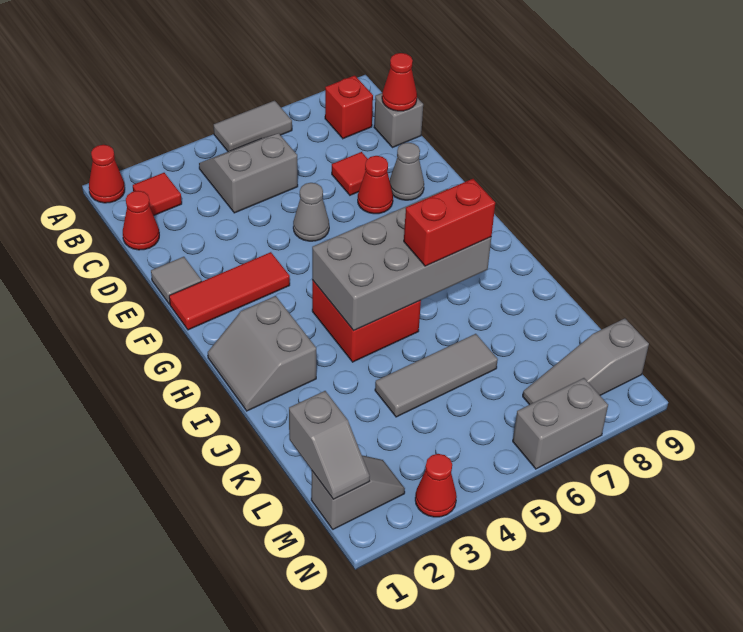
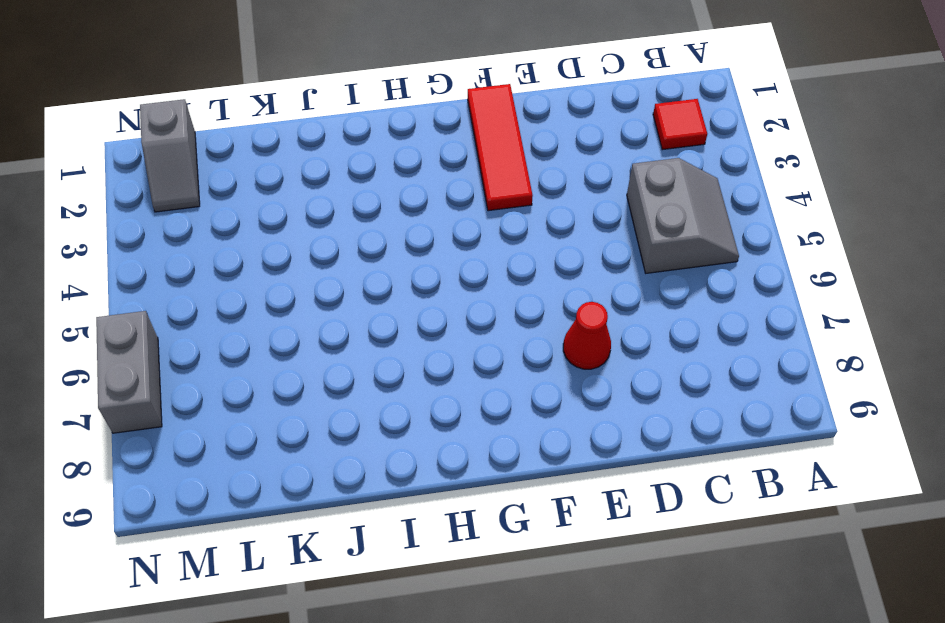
none -> red cone A1 level 1
none -> grey tile A5:A6 level 1
none -> red brick B8 level 1

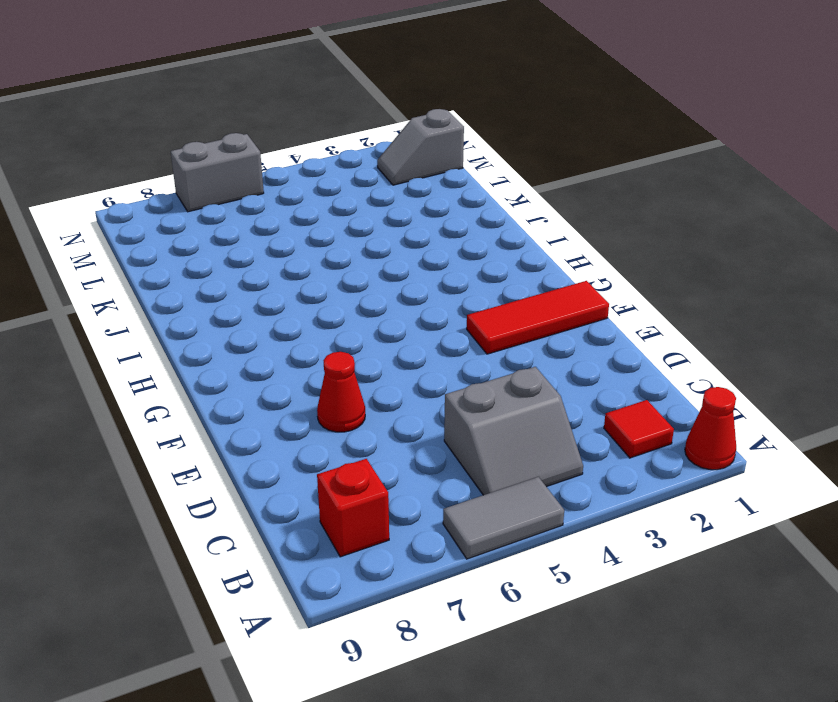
none -> red cone C1 level 1
none -> grey brick C9 level 1
none -> red tile D7 level 1

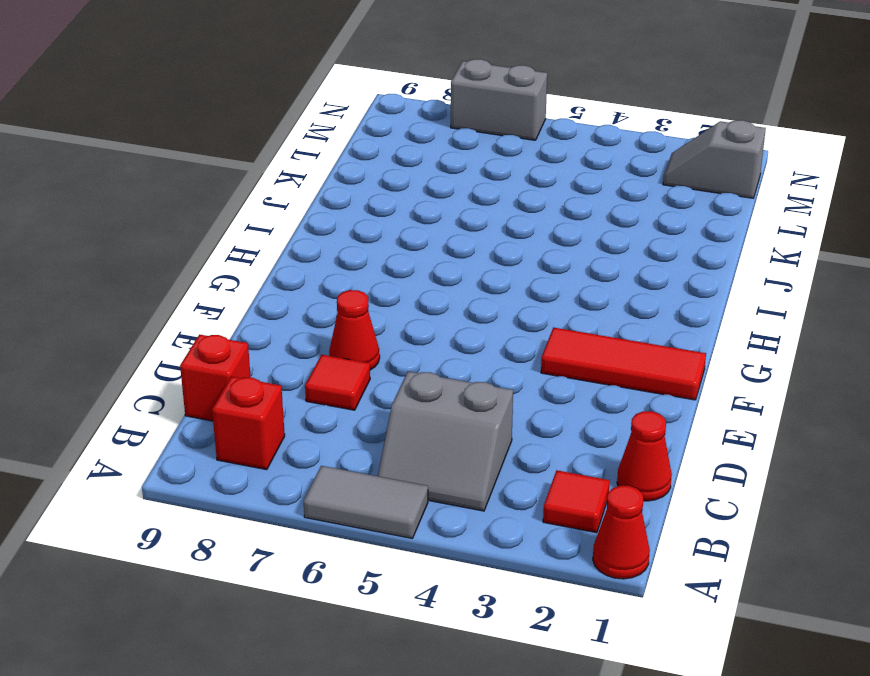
red brick C9 level 1 -> grey brick C9 level 1
none -> grey tile E1 level 1
none -> grey cone E5 level 1
none -> grey cone E8 level 1

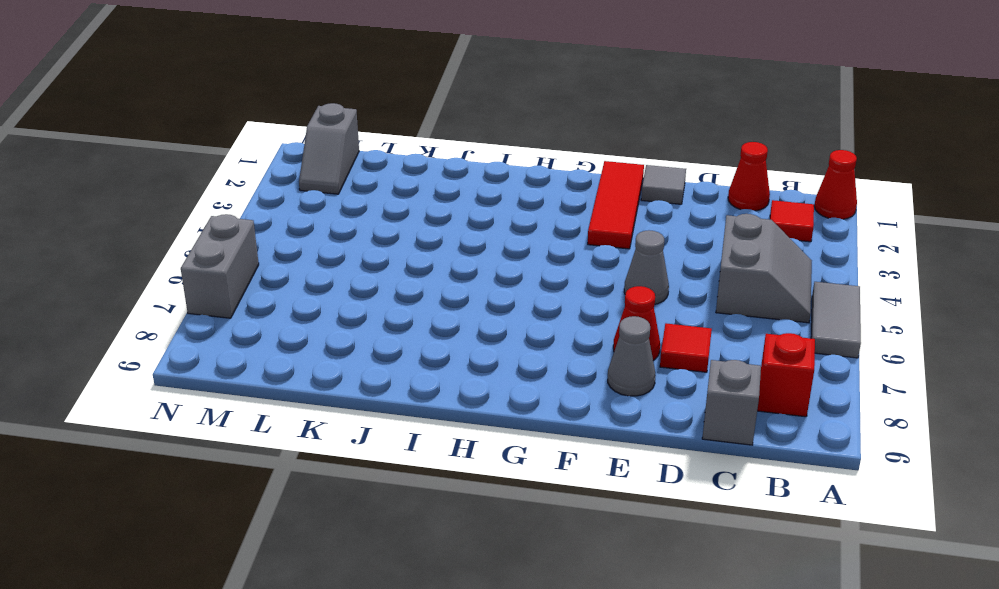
none -> grey slope H1:I2 level 1 top 2
none -> red brick H4:I5 level 1
none -> grey tile K4:K6 level 1

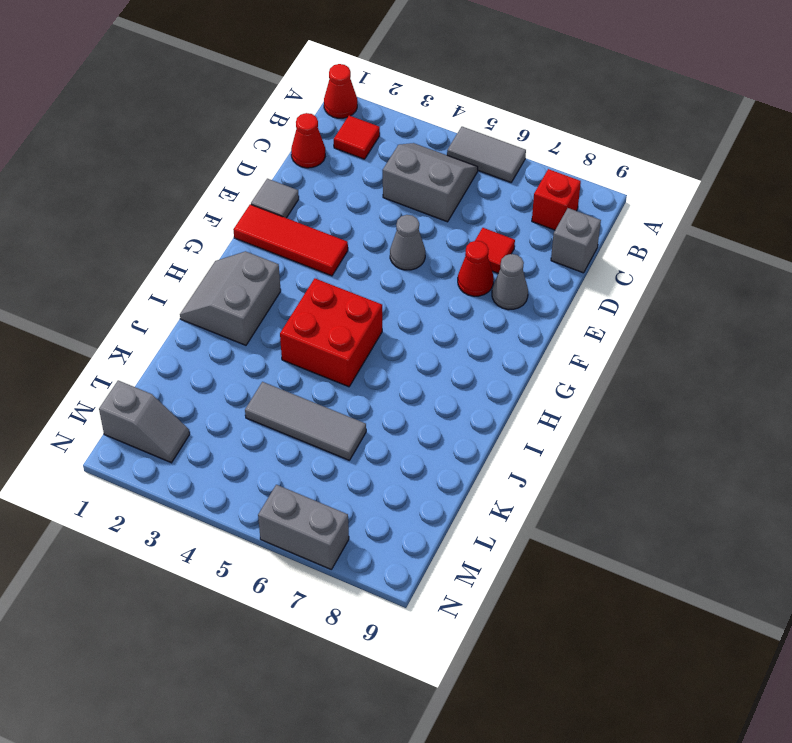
none -> grey slope M7:M9 level 1 top 9
none -> red cone N3 level 1
none -> red cone C9 level 2

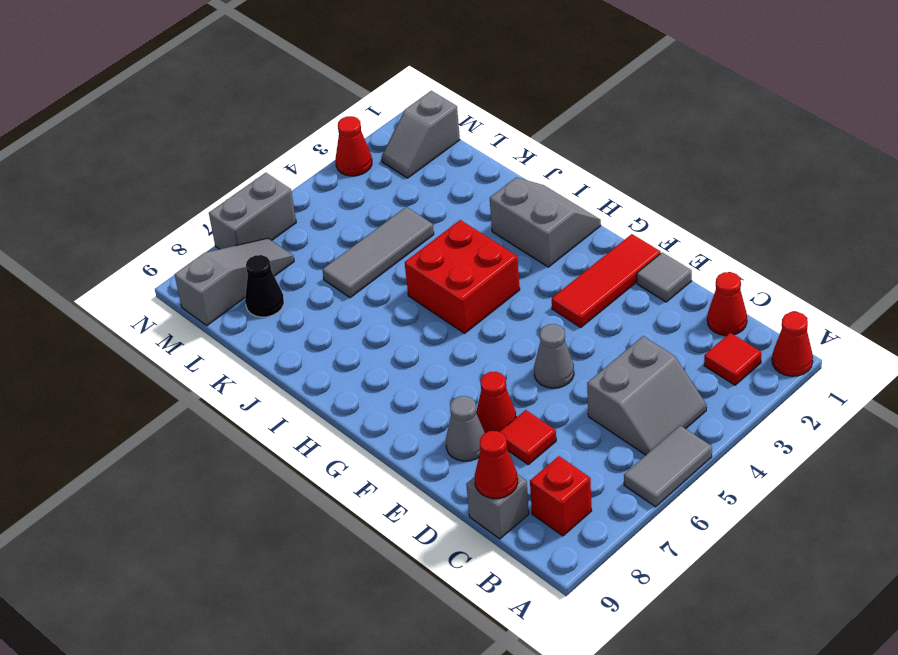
black cone L8 level 1 -> none
none -> grey brick H4:I7 level 2
none -> grey slope L1:M1 level 2 top L
none -> red brick I6:I7 level 3

